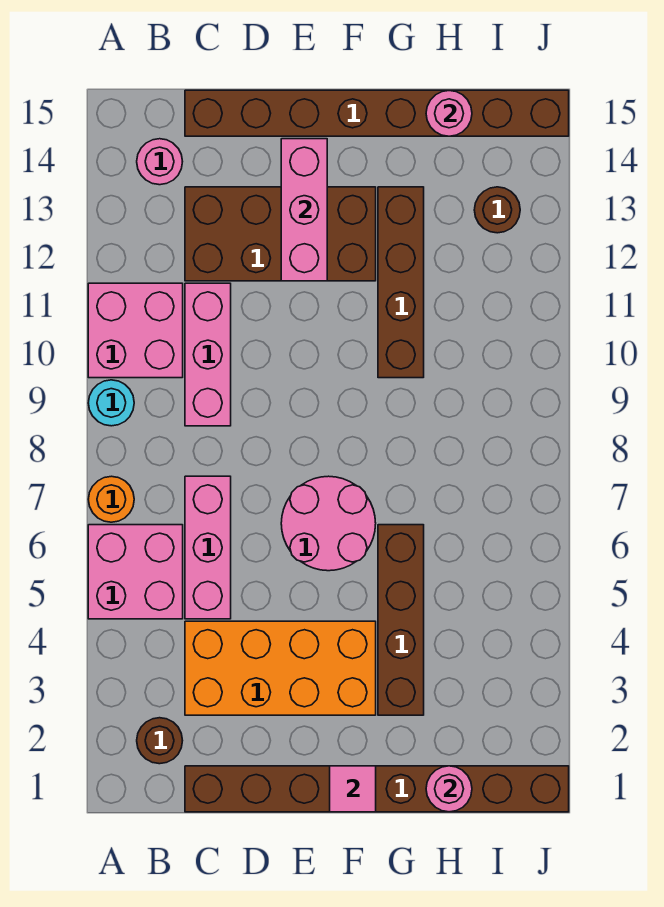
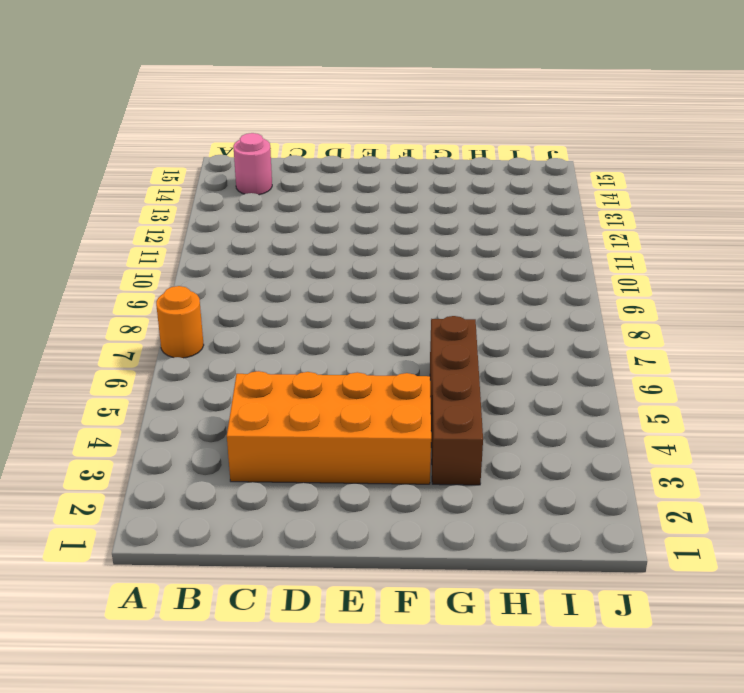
none -> pink brick A5:B6 level 1
none -> cyan round brick A9 level 1
none -> pink brick A10:B11 level 1

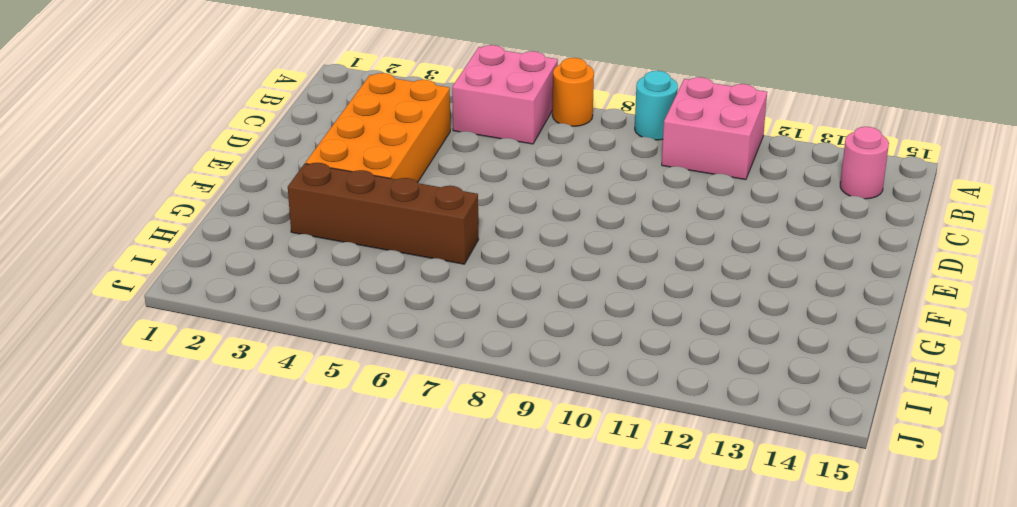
none -> brown round brick B2 level 1
none -> brown brick C1:J1 level 1
none -> pink brick C5:C7 level 1

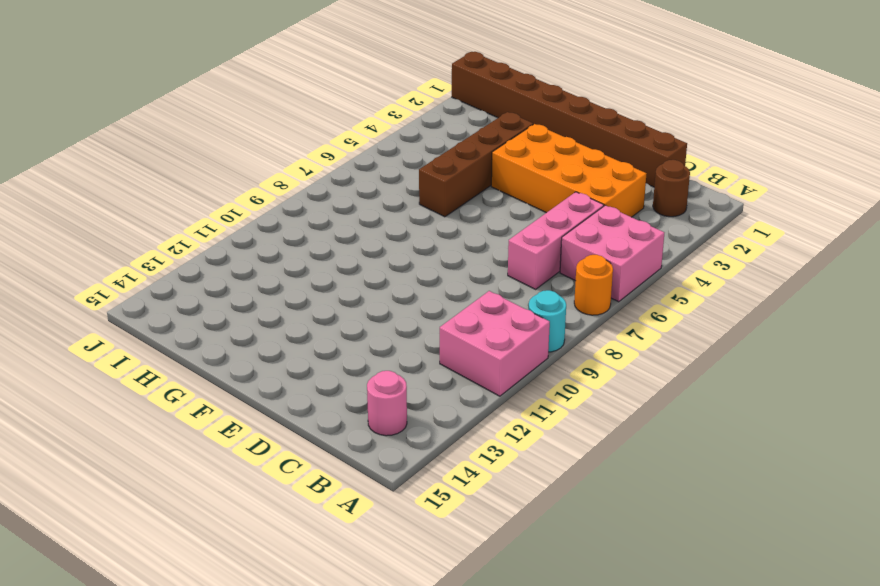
none -> pink brick C9:C11 level 1
none -> brown brick C12:F13 level 1
none -> brown brick C15:J15 level 1

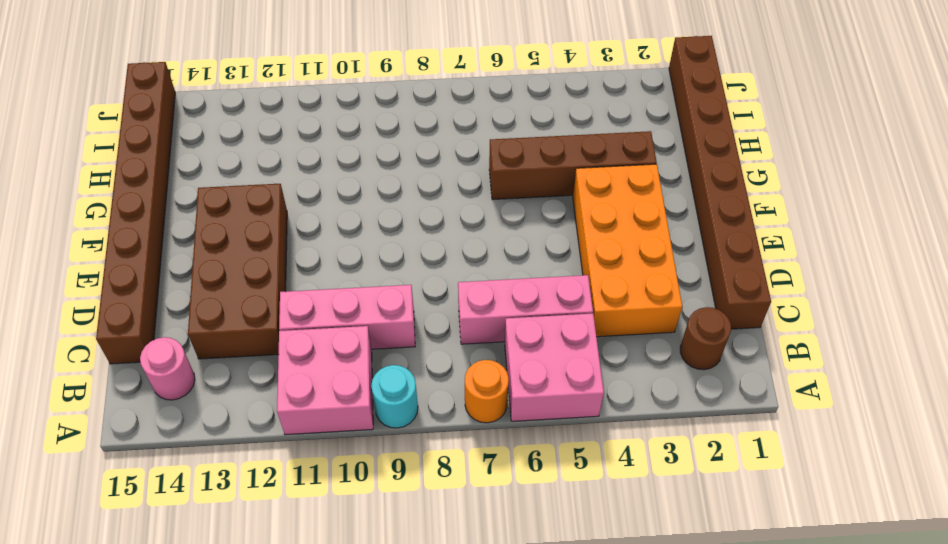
none -> pink round brick E6:F7 level 1
none -> brown brick G10:G13 level 1
none -> brown round brick I13 level 1

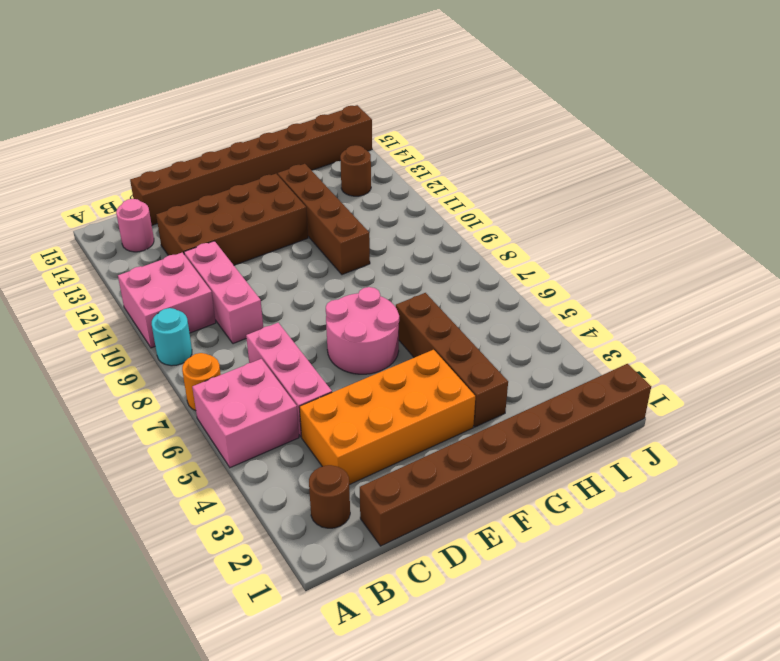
none -> pink brick E12:E14 level 2
none -> pink tile F1 level 2
none -> pink round brick H1 level 2

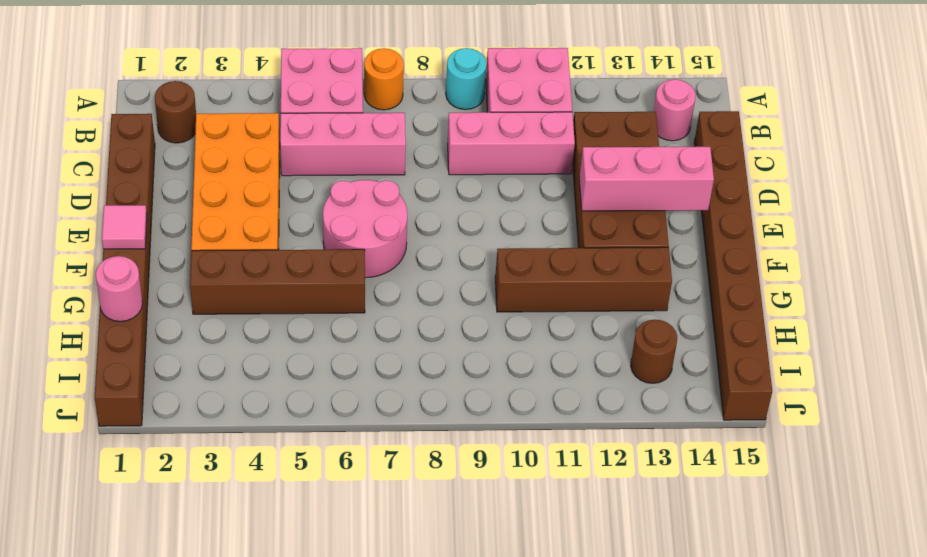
none -> pink round brick H15 level 2

